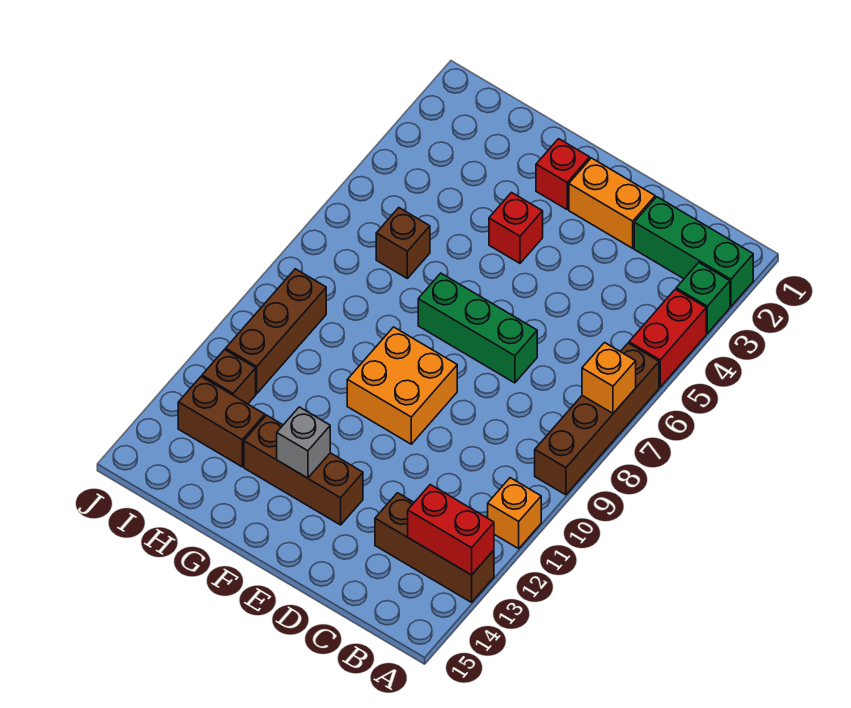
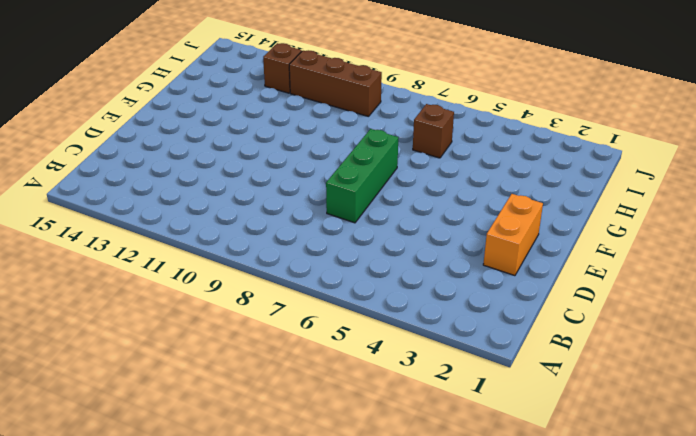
none -> green brick A2:C2 level 1
none -> green brick A3 level 1
none -> red brick A4:A5 level 1

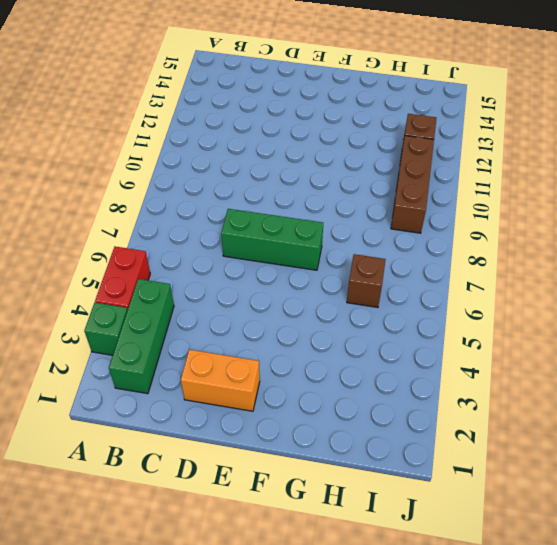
green brick B2:B4 level 1 -> green brick A2:C2 level 1
none -> brown brick A6:A9 level 1
none -> orange brick A11 level 1
none -> brown brick A13:C13 level 1

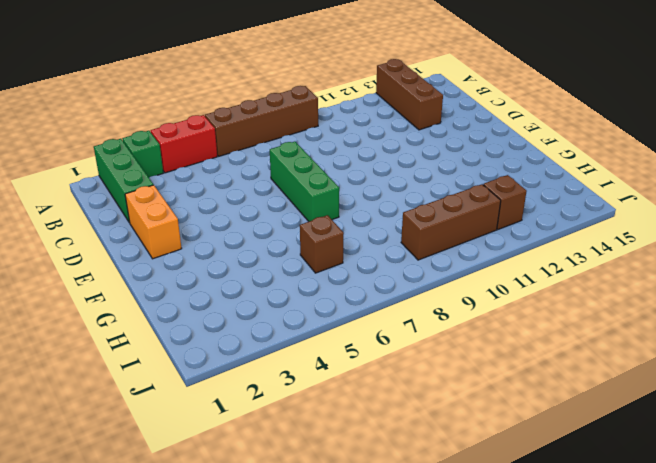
none -> orange brick A11 level 1
none -> orange brick E9:F10 level 1
none -> brown brick E13:G13 level 1

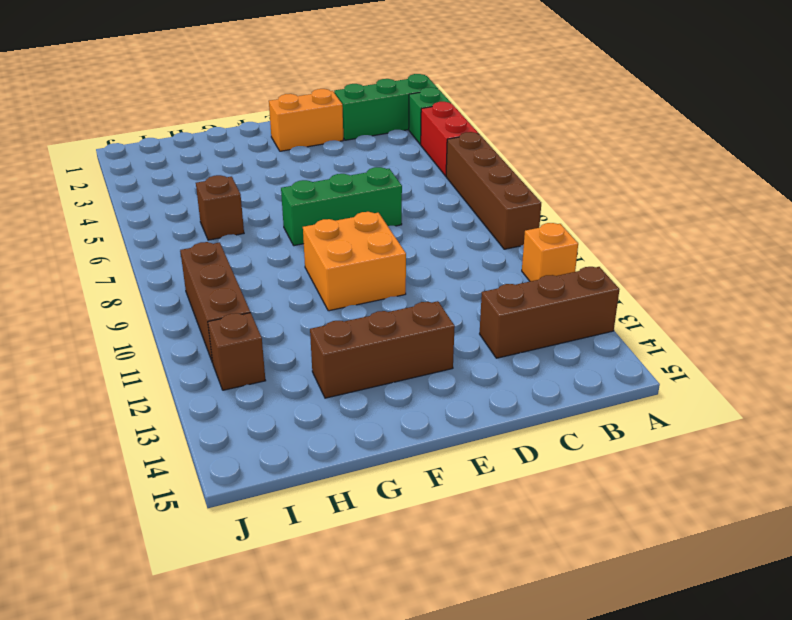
none -> red brick F2 level 1
none -> red brick F4 level 1
none -> brown brick H13:I13 level 1

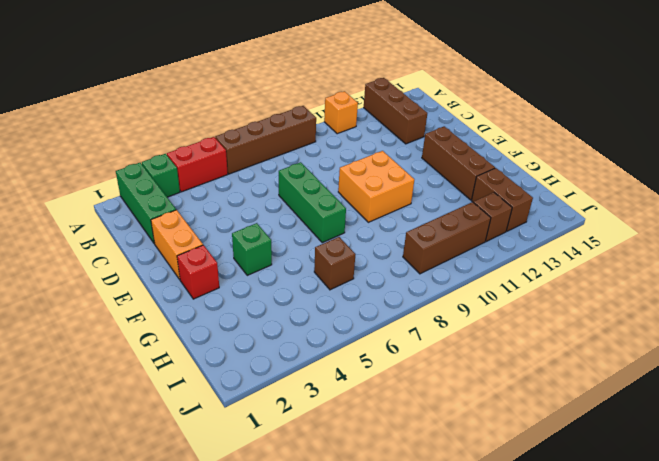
green brick F4 level 1 -> red brick F4 level 1
none -> orange brick A7 level 2
none -> red brick A13:B13 level 2
none -> grey brick F13 level 2

